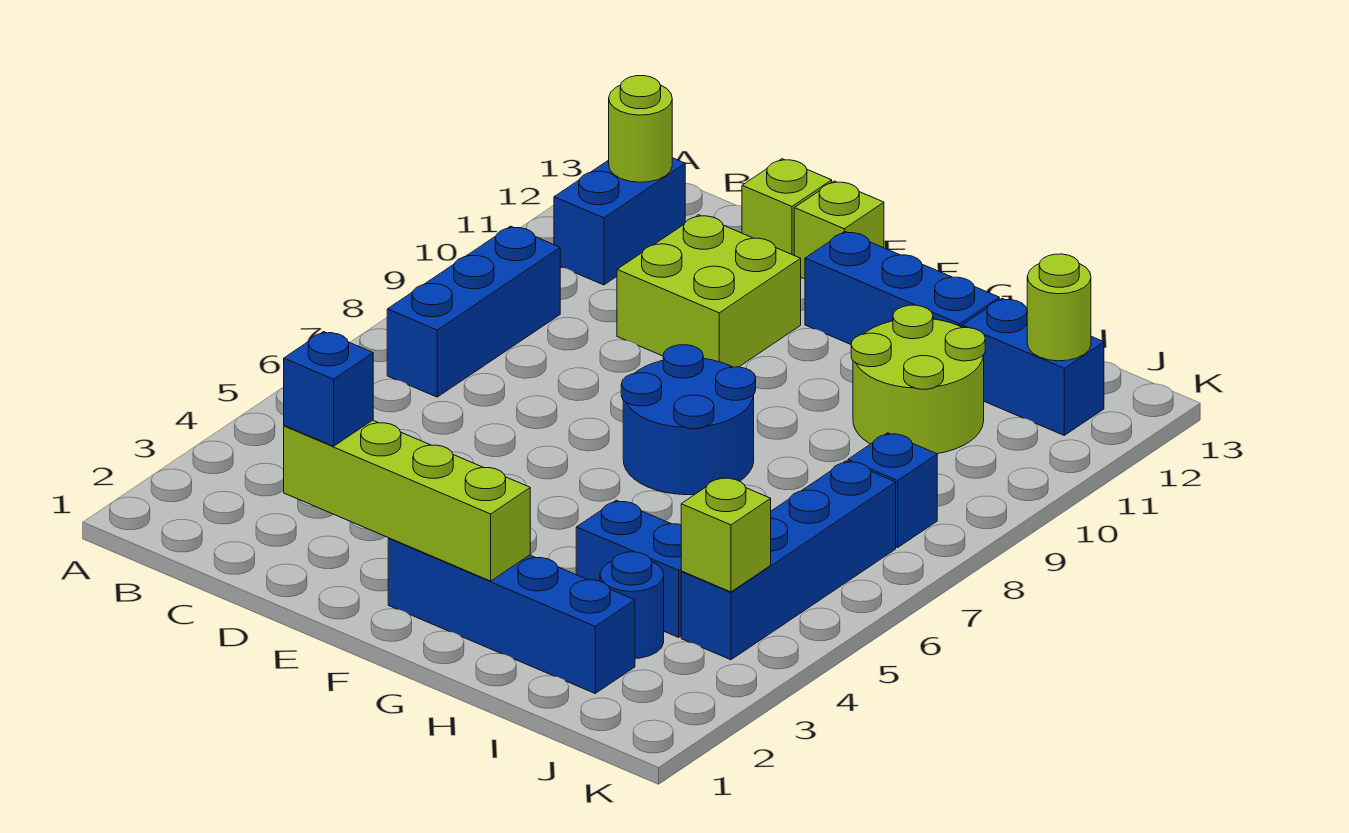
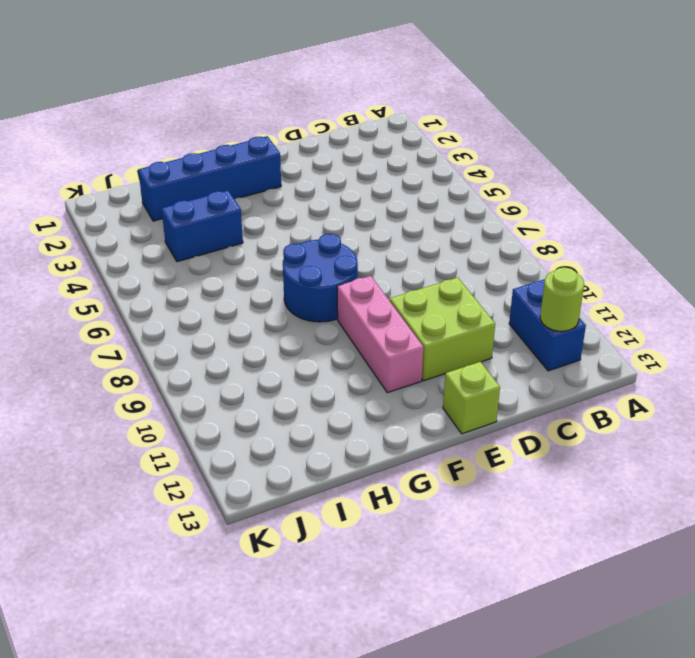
pink brick F9:F11 level 1 -> none
none -> blue brick B7:B9 level 1
none -> lime brick D13 level 1
none -> blue brick F12:H12 level 1

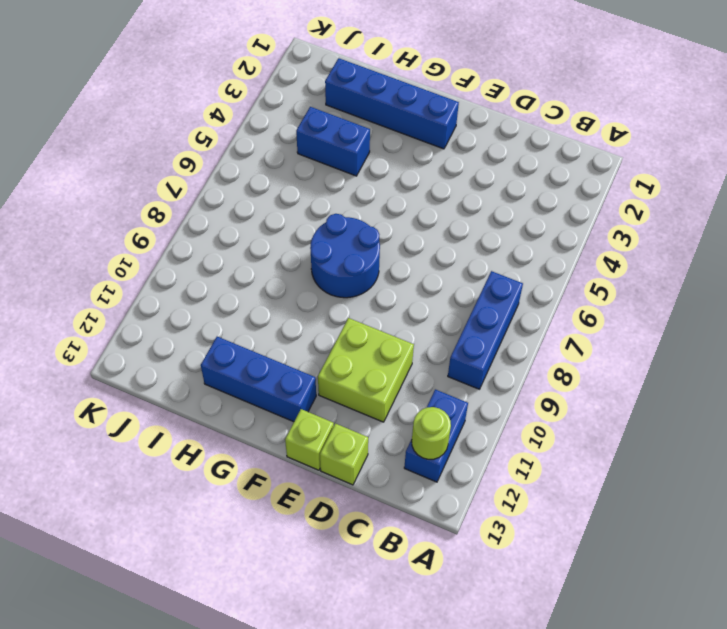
none -> lime round brick H10:I11 level 1
none -> blue round brick I3 level 1
none -> blue brick I12:J12 level 1

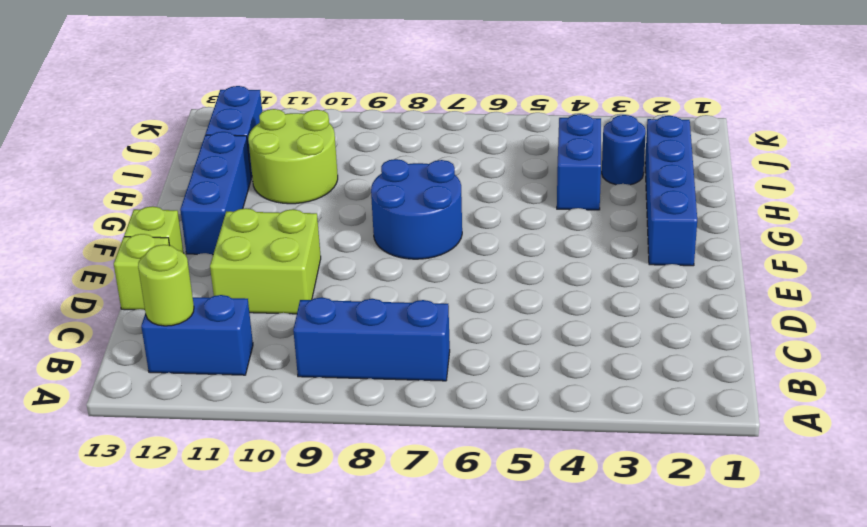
none -> blue brick J4:J7 level 1
none -> blue brick J8 level 1
none -> lime brick D2:G2 level 2

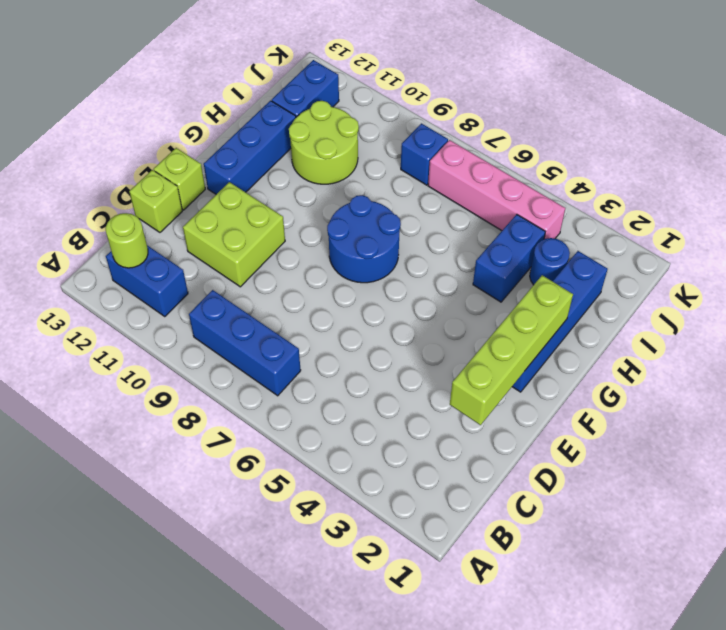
pink brick J4:J7 level 1 -> blue brick J4:J7 level 1
none -> lime brick J4 level 2
none -> lime round brick J12 level 2
none -> blue brick D2 level 3

